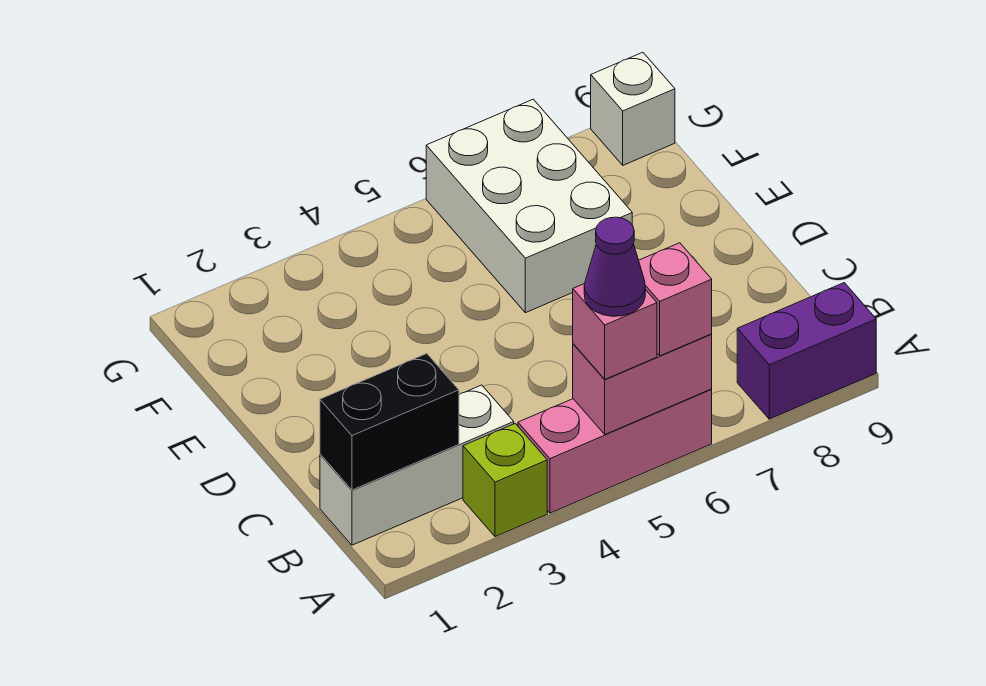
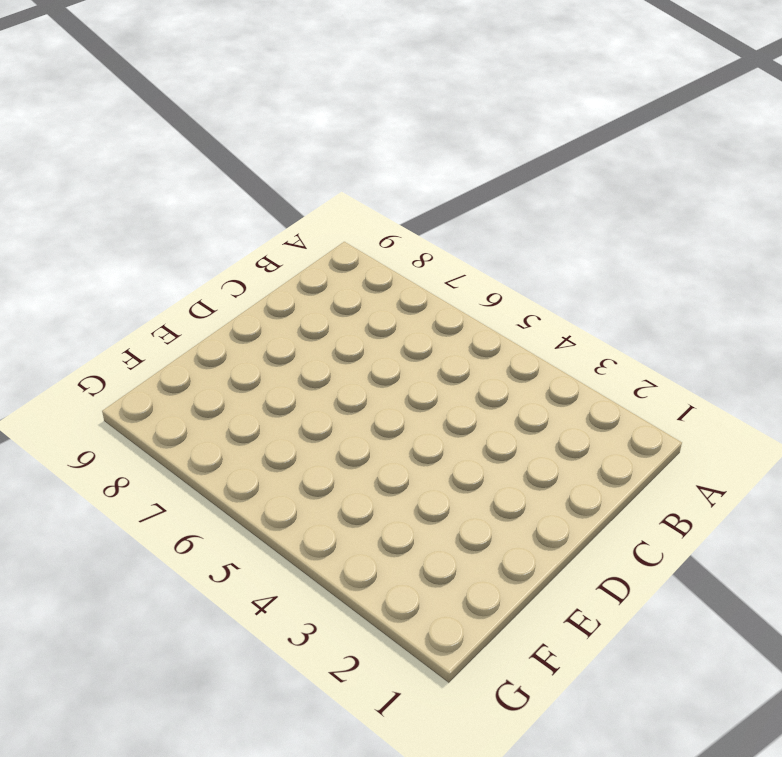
none -> lime brick A3 level 1
none -> pink brick A4:A6 level 1

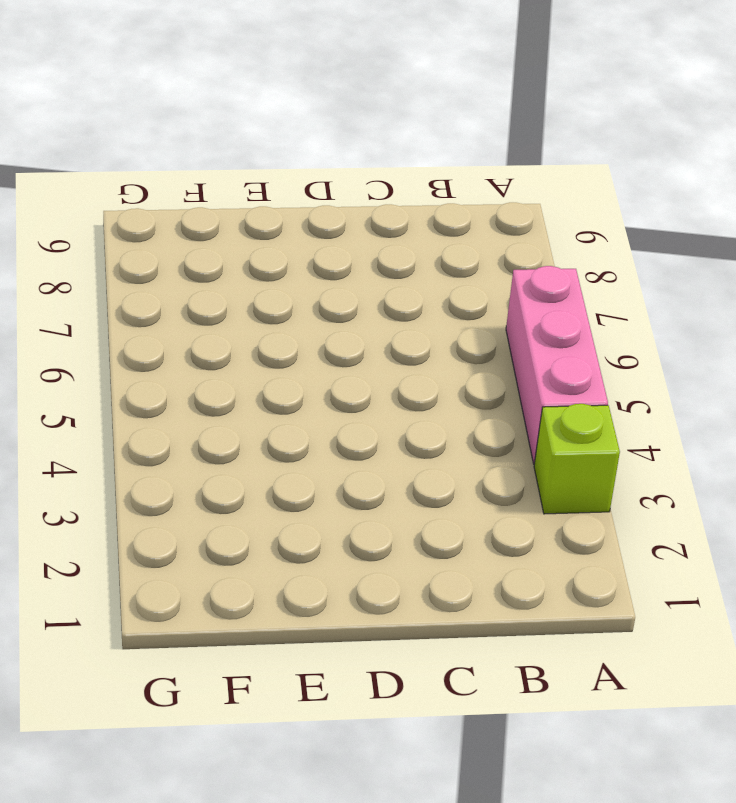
none -> purple brick A8:A9 level 1
none -> white brick B1:B3 level 1

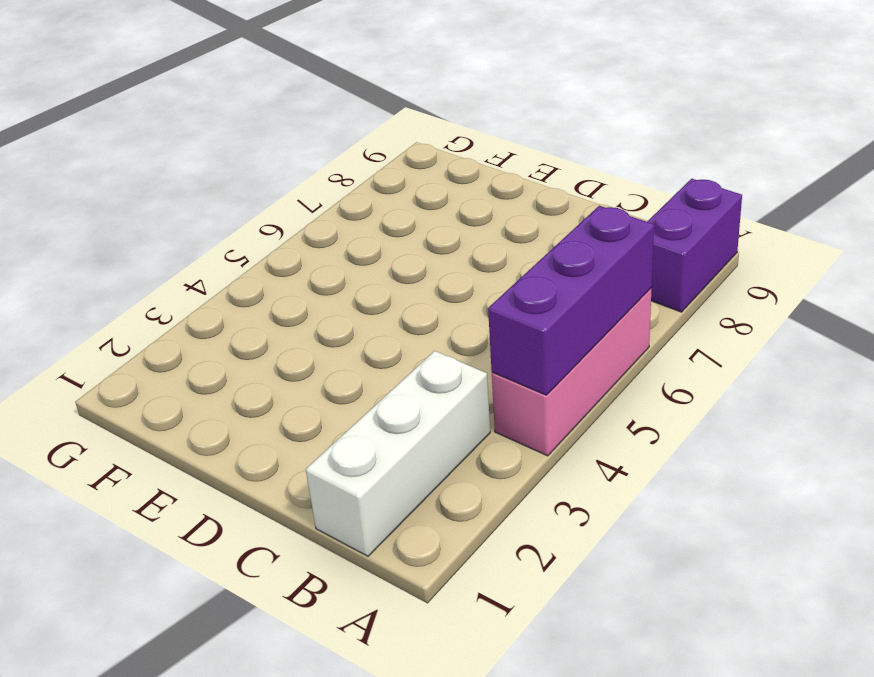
purple brick A4:A6 level 2 -> pink brick A5:A6 level 2
none -> lime brick A3 level 1
none -> white brick E6:G7 level 1

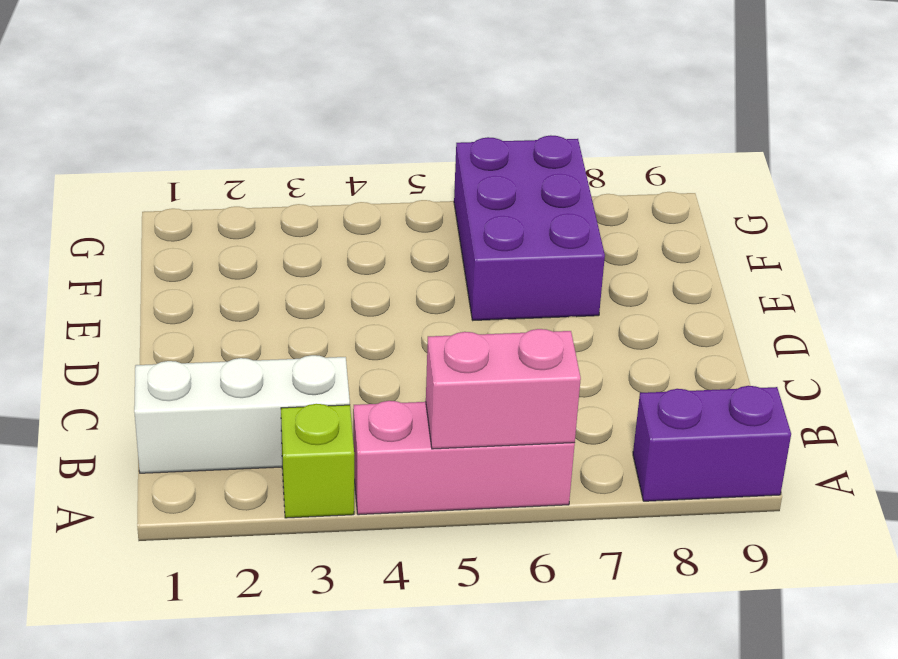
purple brick E6:G7 level 1 -> white brick E6:G7 level 1
none -> white brick G9 level 1
none -> black brick B1:B2 level 2

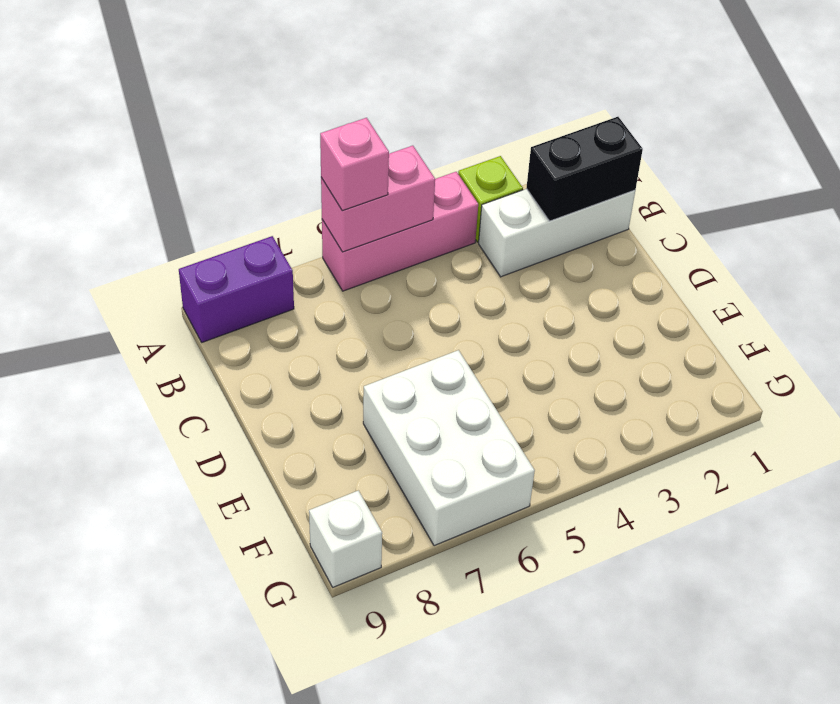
none -> pink brick A5 level 3
none -> purple cone A5 level 4

